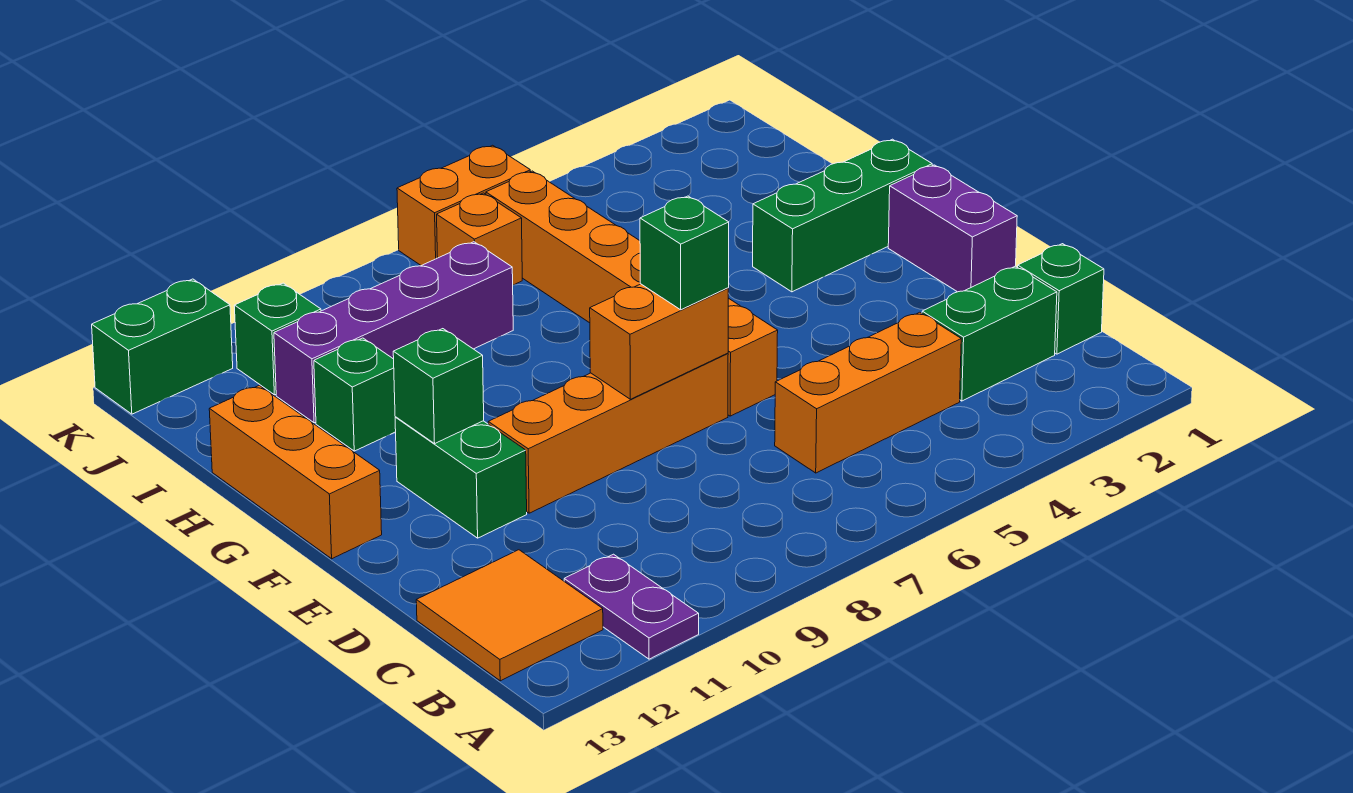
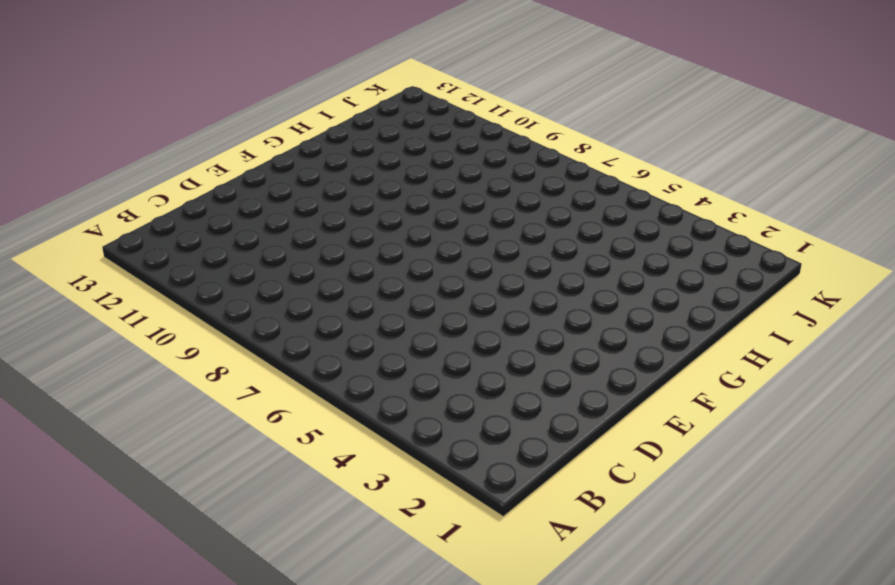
none -> purple plate A11:B11 level 1
none -> orange tile B12:C13 level 1
none -> green brick C1 level 1

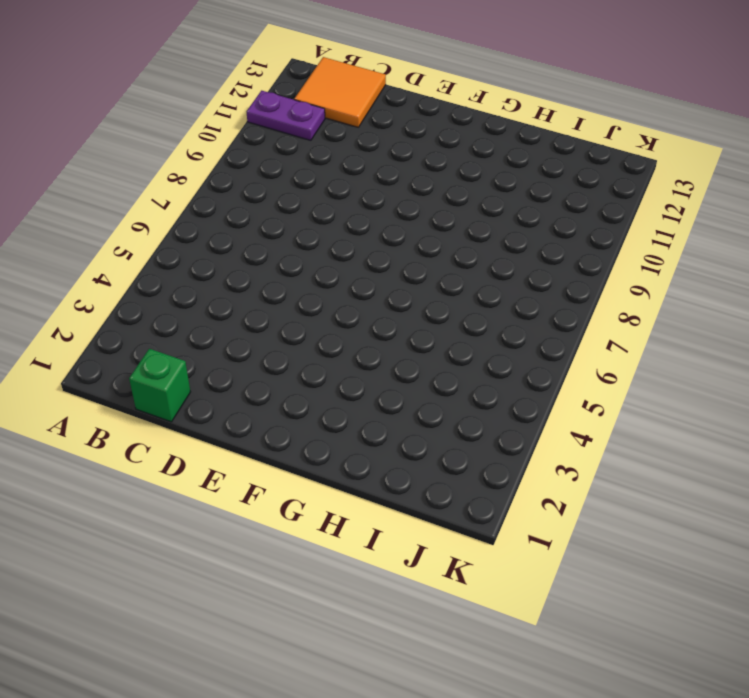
none -> green brick C2:C3 level 1
none -> orange brick C4:C6 level 1
none -> purple brick E1:F1 level 1

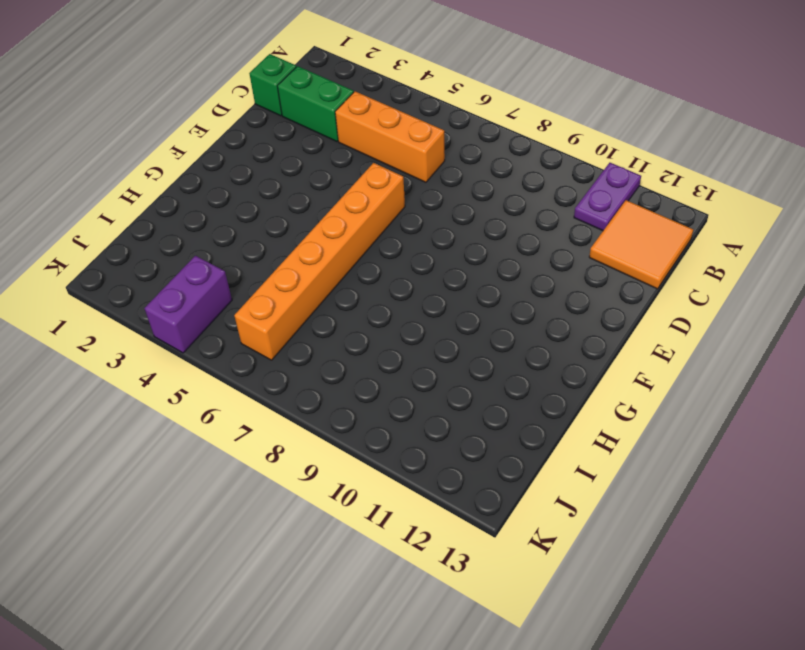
purple brick J4:K4 level 1 -> purple brick E1:F1 level 1
none -> orange brick E7:E10 level 1
none -> green brick E11:F11 level 1
none -> orange brick F13:H13 level 1

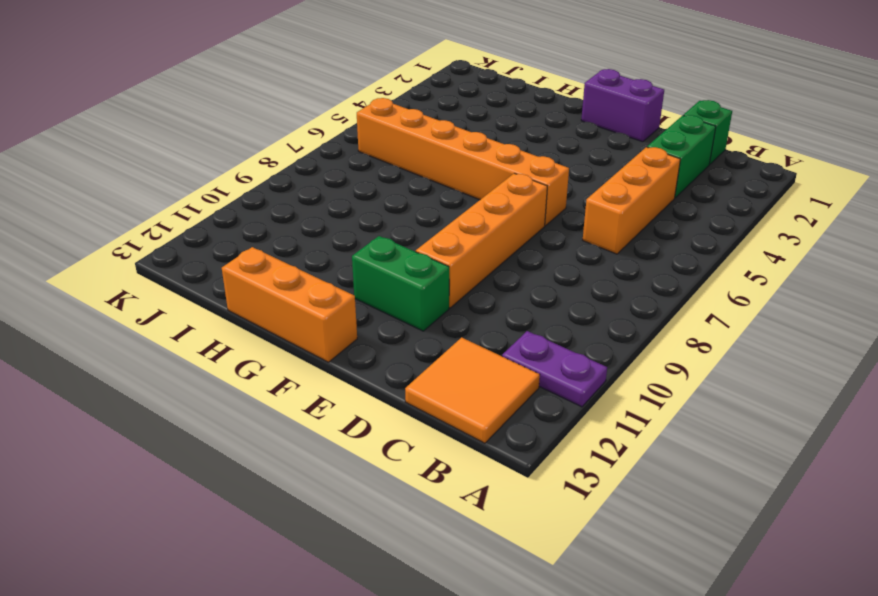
none -> green brick G1:G3 level 1
none -> green brick H11 level 1
none -> purple brick I8:I11 level 1

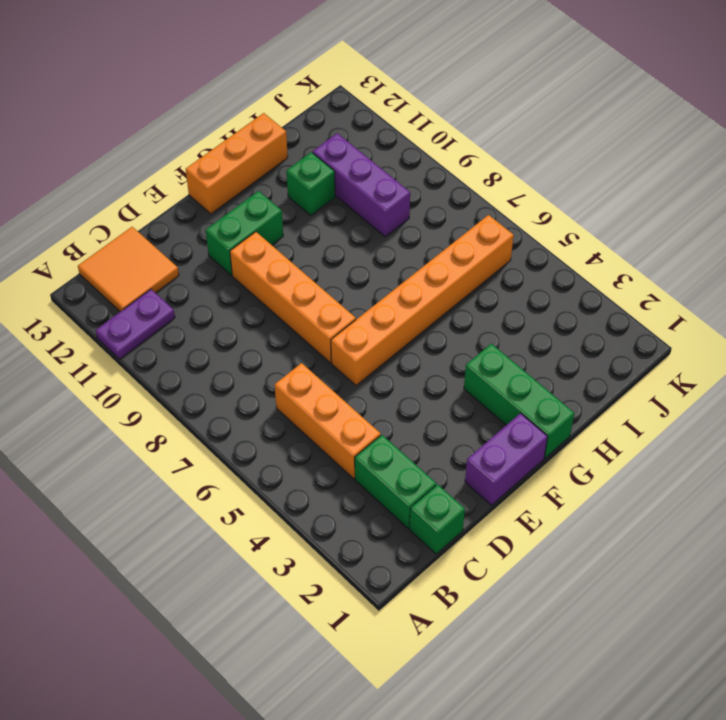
purple brick I9:I11 level 1 -> purple brick I8:I11 level 1
none -> orange brick J7 level 1
none -> green brick J11 level 1
none -> orange brick K6:K7 level 1

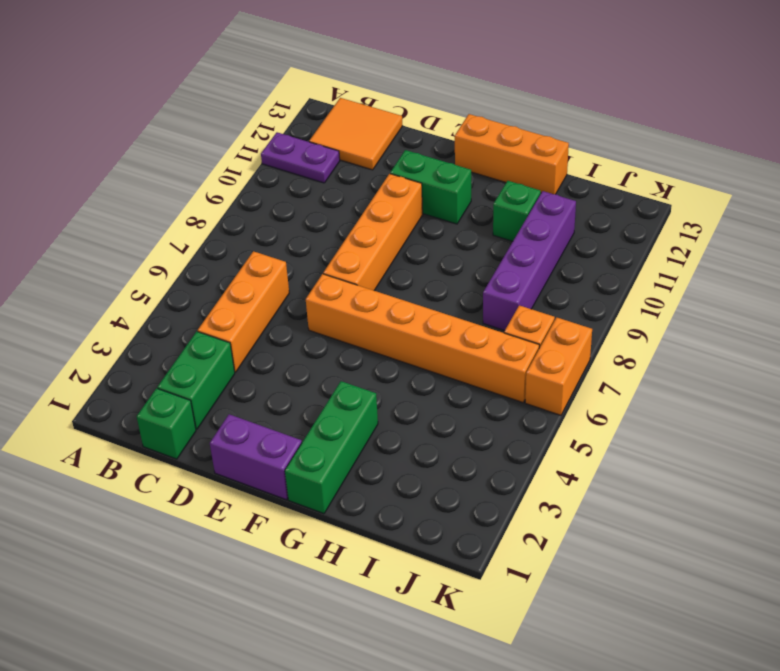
none -> green brick J11 level 1
none -> green brick K12:K13 level 1
none -> orange brick E7:E8 level 2

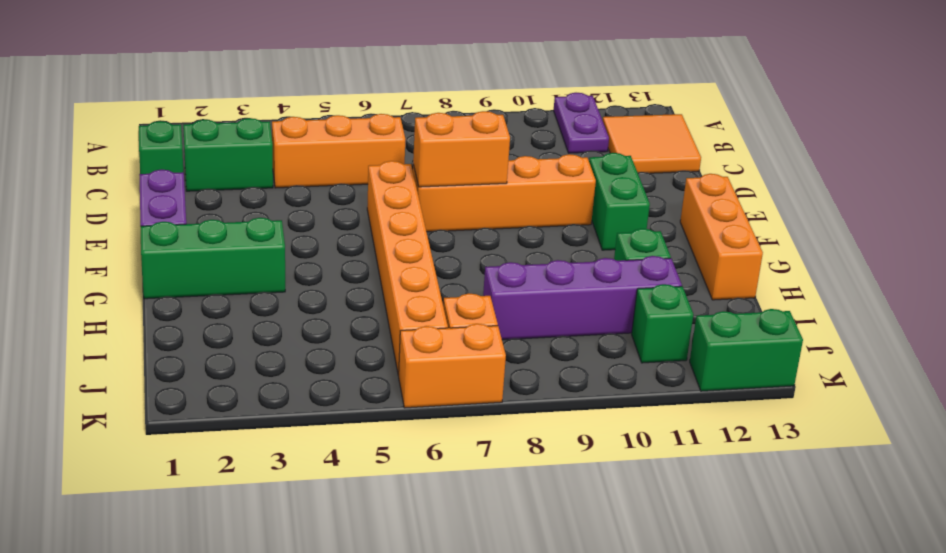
none -> green brick F11 level 2
none -> green brick E7 level 3

